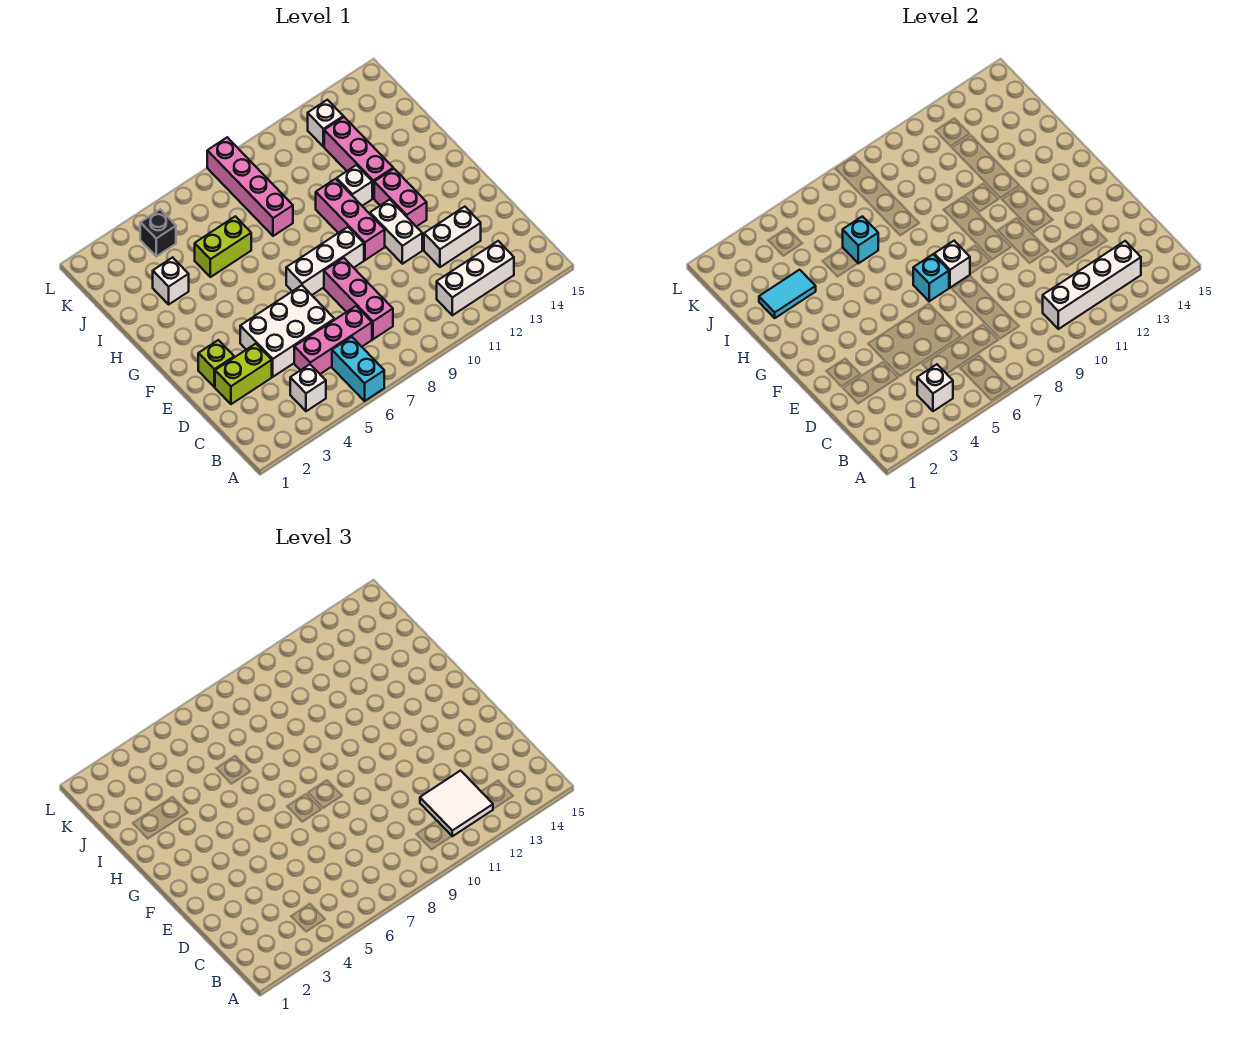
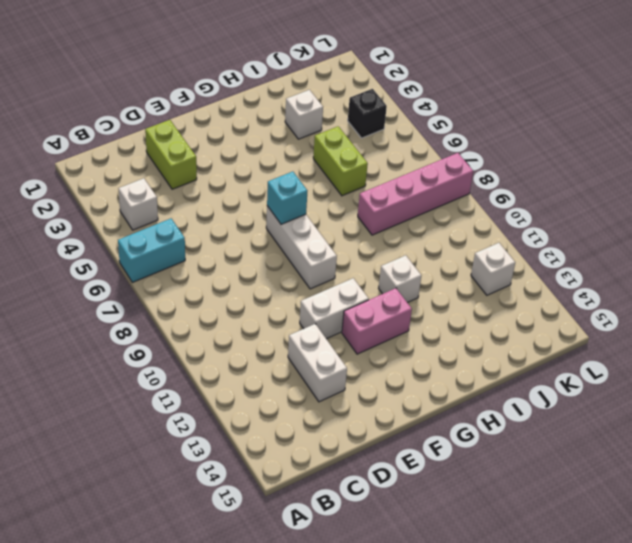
none -> white brick B11:B13 level 1
none -> pink brick C5:C7 level 1
none -> pink brick C8:E8 level 1

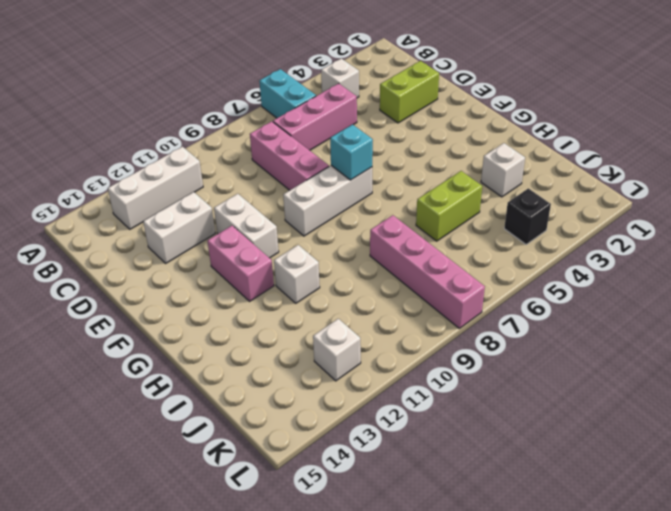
none -> white brick D4:E6 level 1
none -> lime brick E2 level 1
none -> pink brick F10:H10 level 1

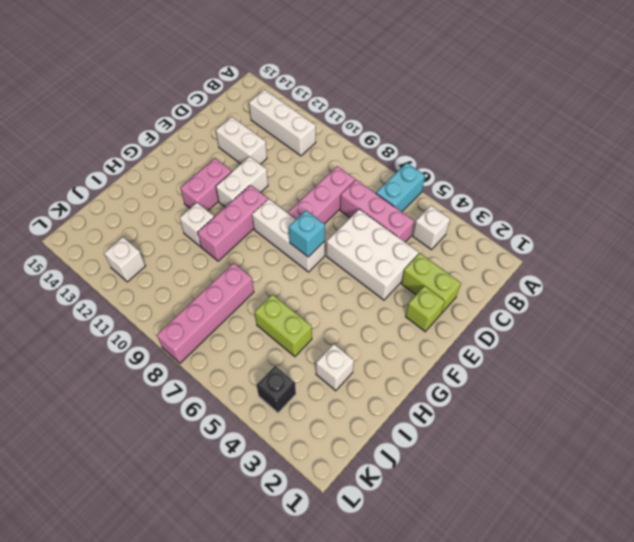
none -> pink brick H12:J12 level 1
none -> white brick B4 level 2
none -> white brick B10:B13 level 2

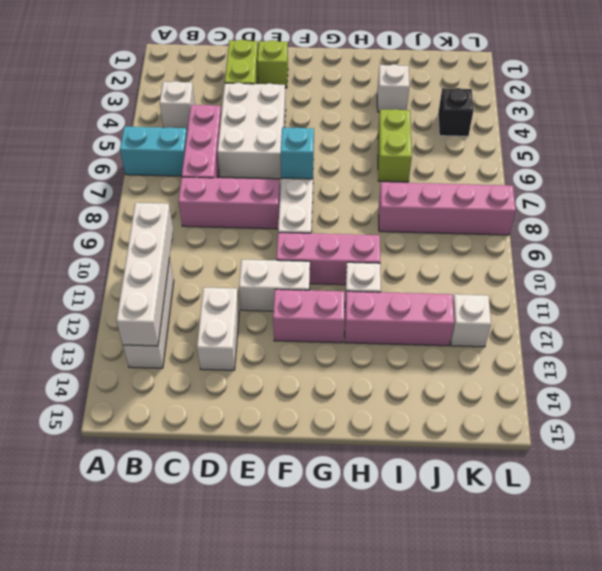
none -> white brick B4 level 2
none -> white brick F8 level 2
none -> cyan tile I2:I3 level 2

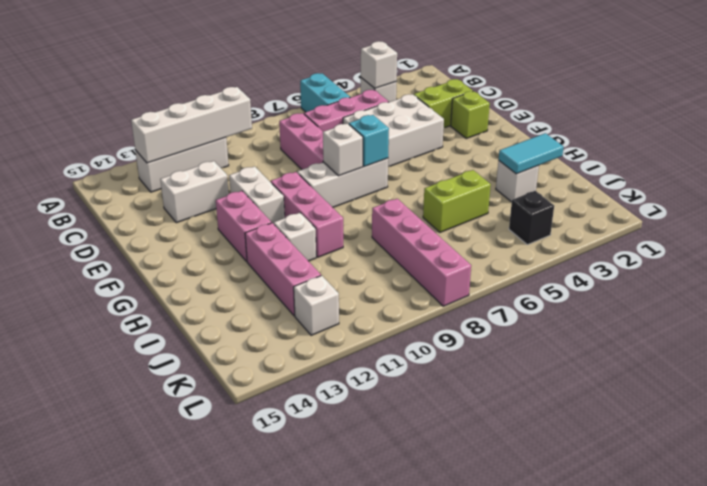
none -> cyan brick I6 level 2
none -> white tile B11:C12 level 3

